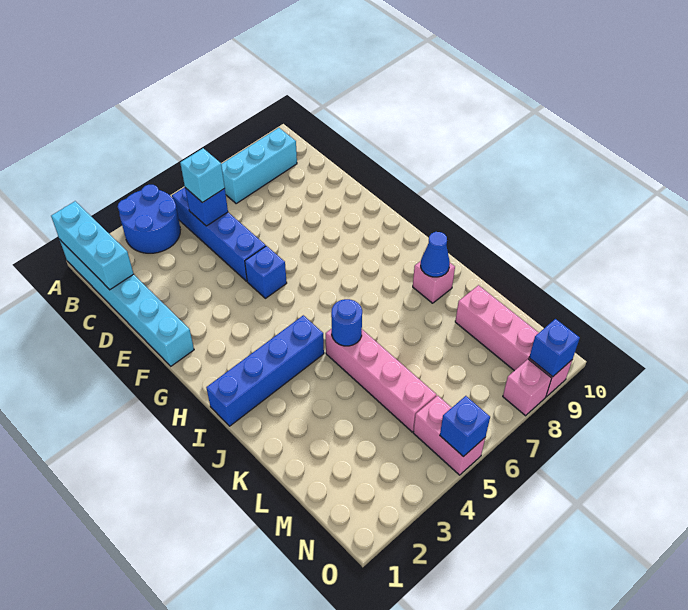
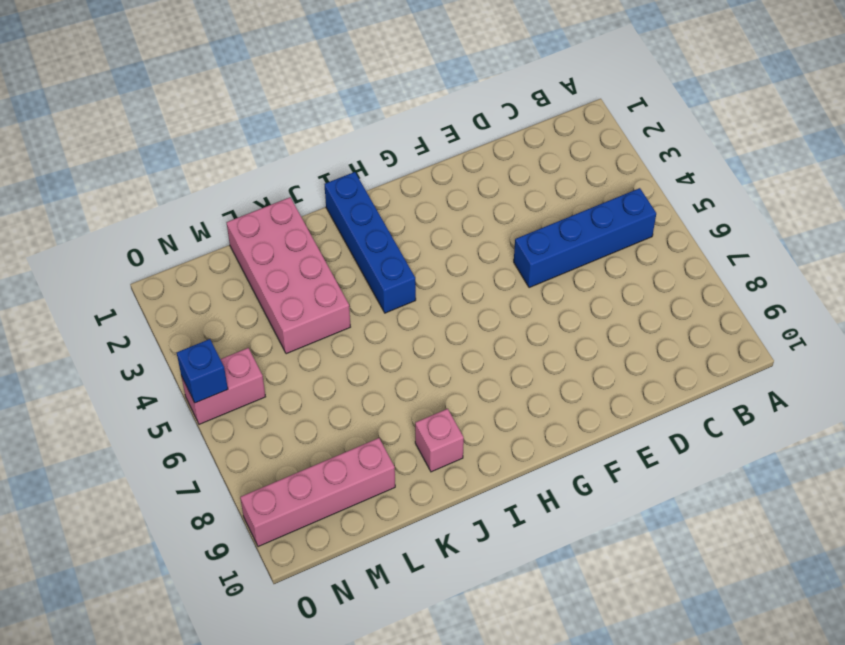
pink brick K1:L4 level 1 -> none
none -> cyan brick A1:F1 level 1
none -> blue round brick A3:B4 level 1
none -> cyan brick B7:B9 level 1

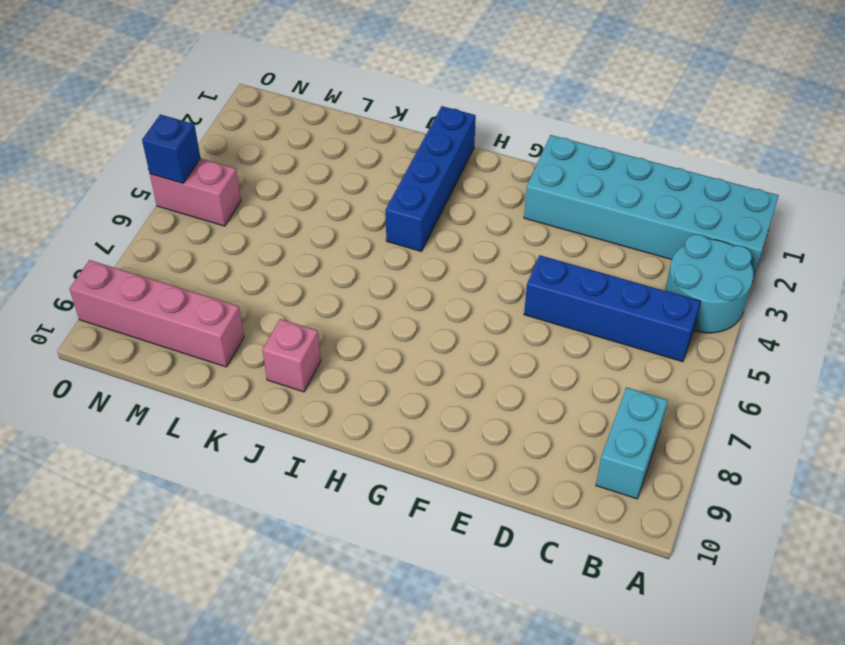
cyan brick A1:F2 level 1 -> cyan brick A1:F1 level 1
cyan round brick A3:B4 level 1 -> blue round brick A3:B4 level 1
cyan brick B8:B9 level 1 -> cyan brick B7:B9 level 1
none -> blue brick F5 level 1
none -> pink brick J5:M5 level 1
none -> pink brick O8 level 1

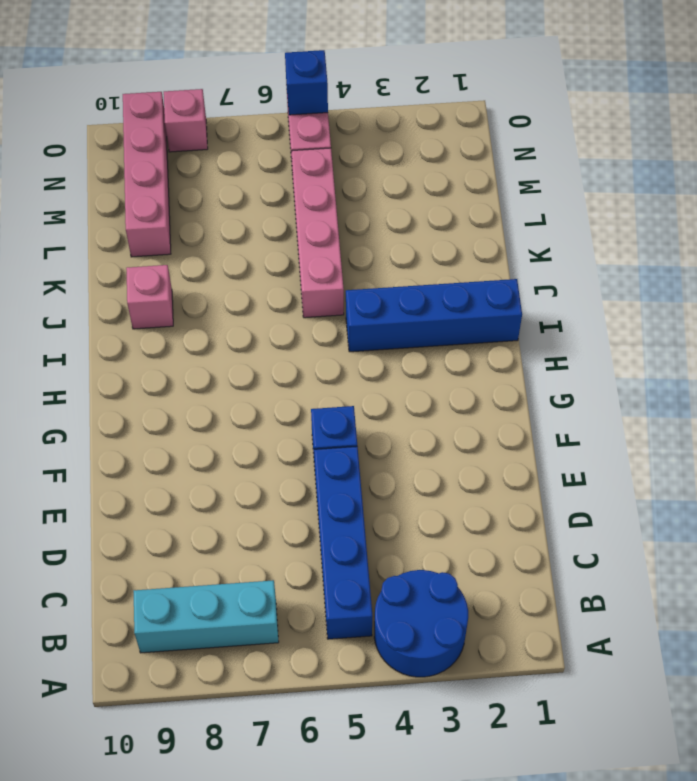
none -> cyan brick A1:F1 level 1
none -> cyan brick A1:C1 level 2
none -> blue brick C5 level 2

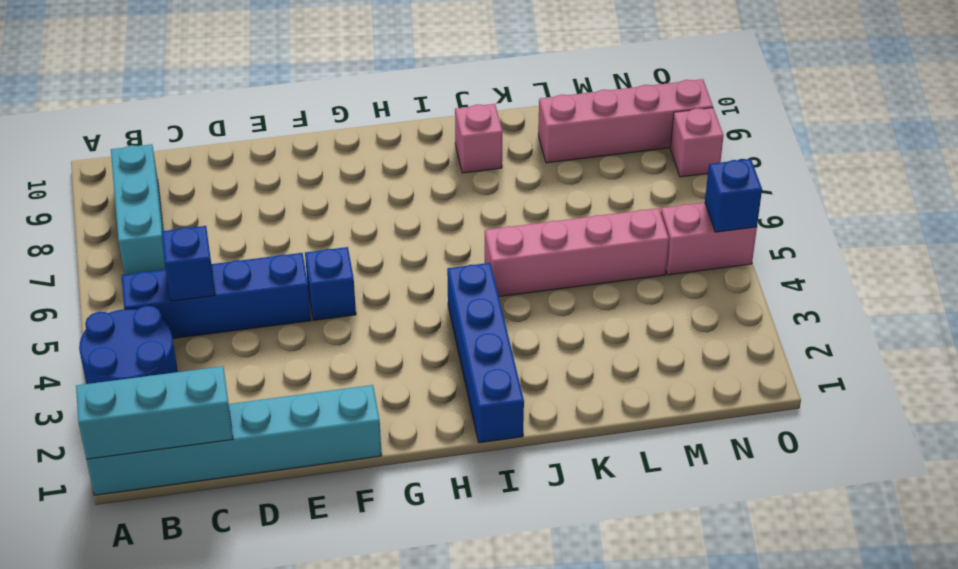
none -> blue round brick J5 level 2
none -> blue cone J9 level 2
none -> blue brick O9 level 2

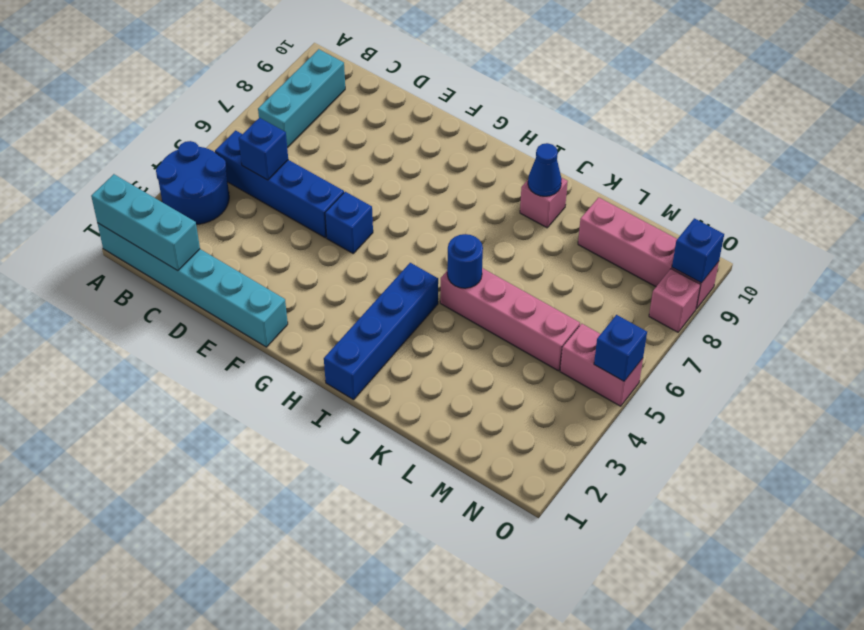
none -> cyan brick C5 level 3

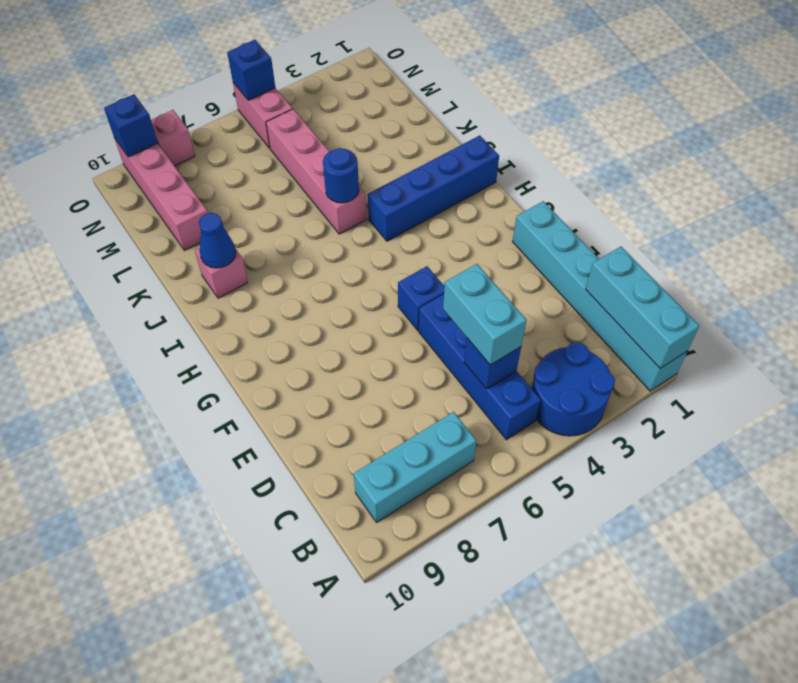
cyan brick C5:D5 level 3 -> cyan brick C5 level 3

